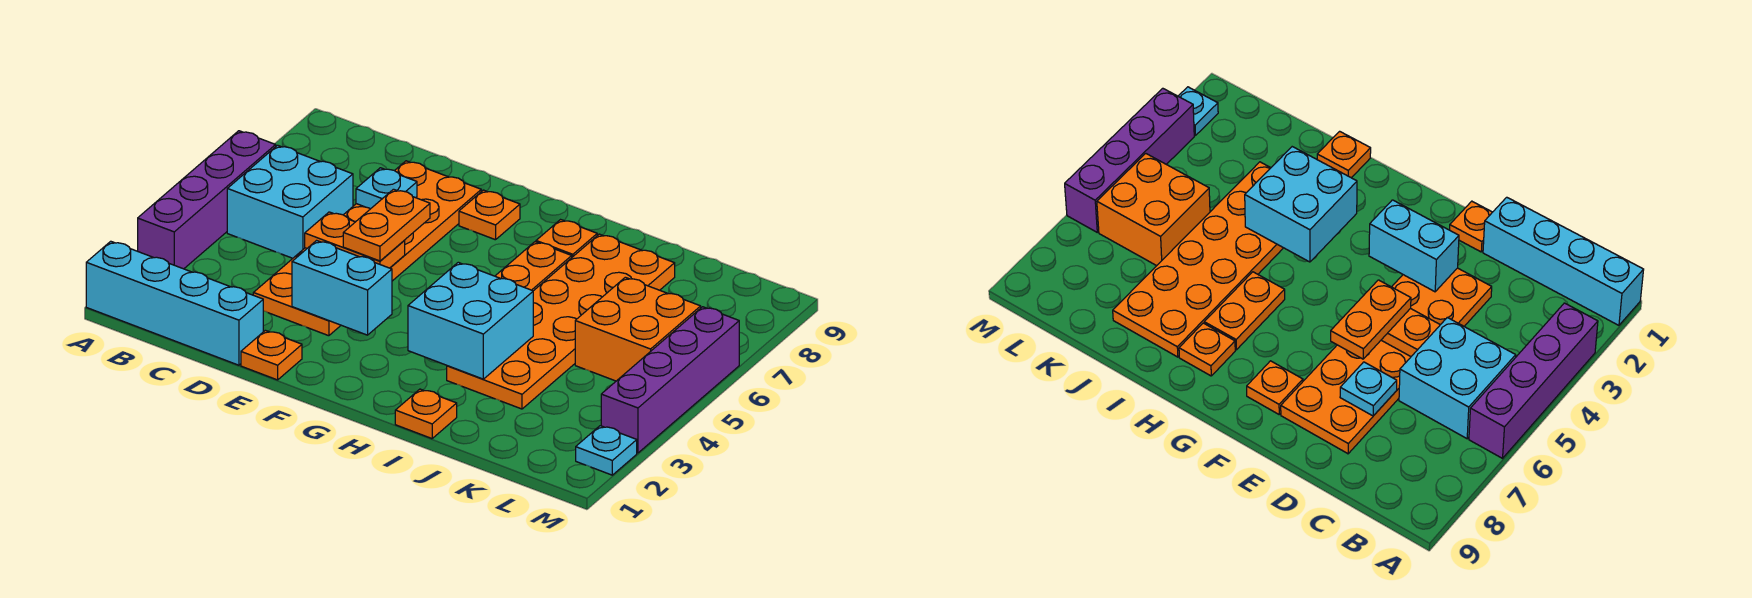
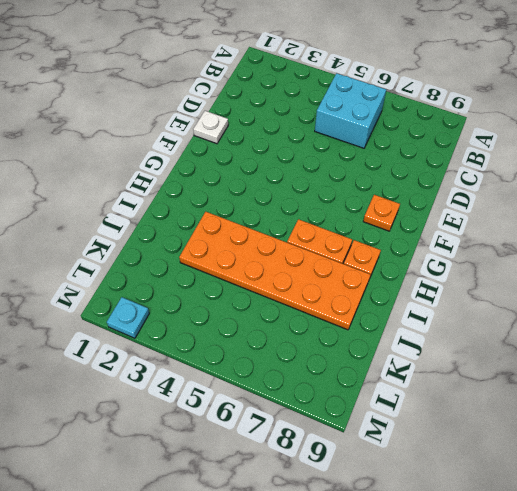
white plate E1 level 1 -> orange plate E1 level 1
none -> cyan brick A1:D1 level 1
none -> purple brick A3:A6 level 1
none -> orange plate D3:E8 level 1

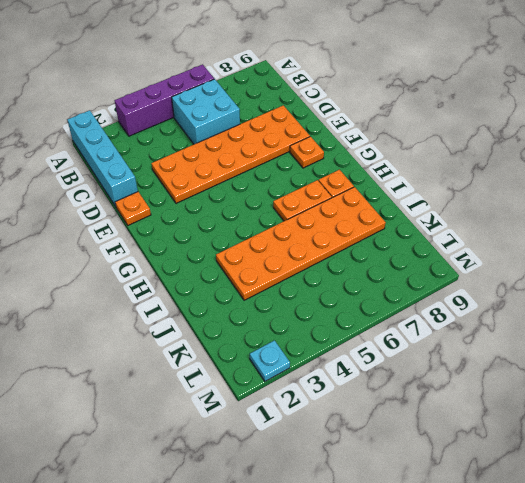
none -> orange plate I1 level 1
none -> orange brick K5:L6 level 1
none -> purple brick M3:M6 level 1

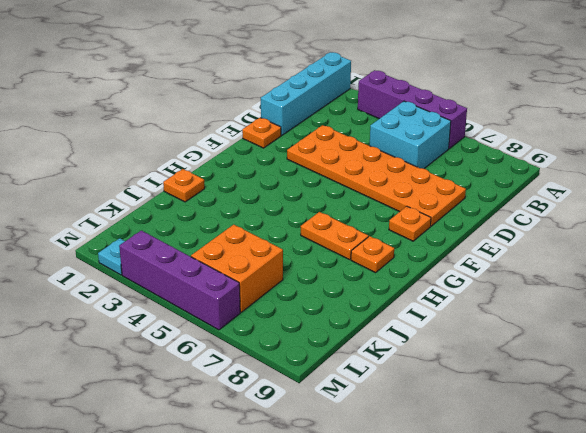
none -> orange plate I3:J8 level 1
none -> orange plate D5:E5 level 2
none -> cyan plate D7 level 2

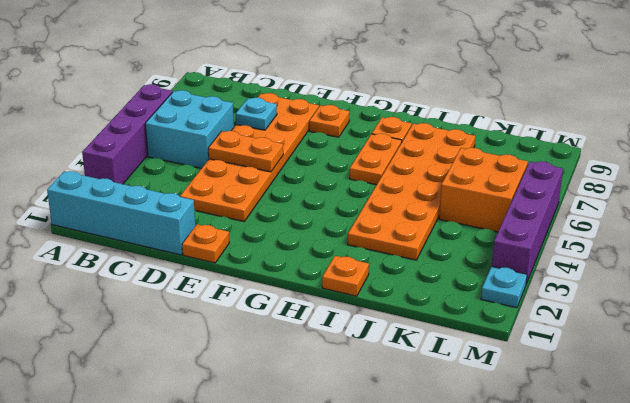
none -> cyan brick E3:F3 level 2
none -> cyan brick H3:I4 level 2
none -> orange plate E5:E6 level 3

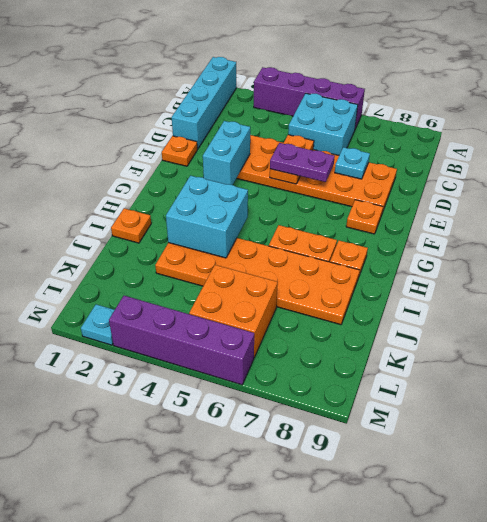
purple plate E5:E6 level 3 -> orange plate E5:E6 level 3

